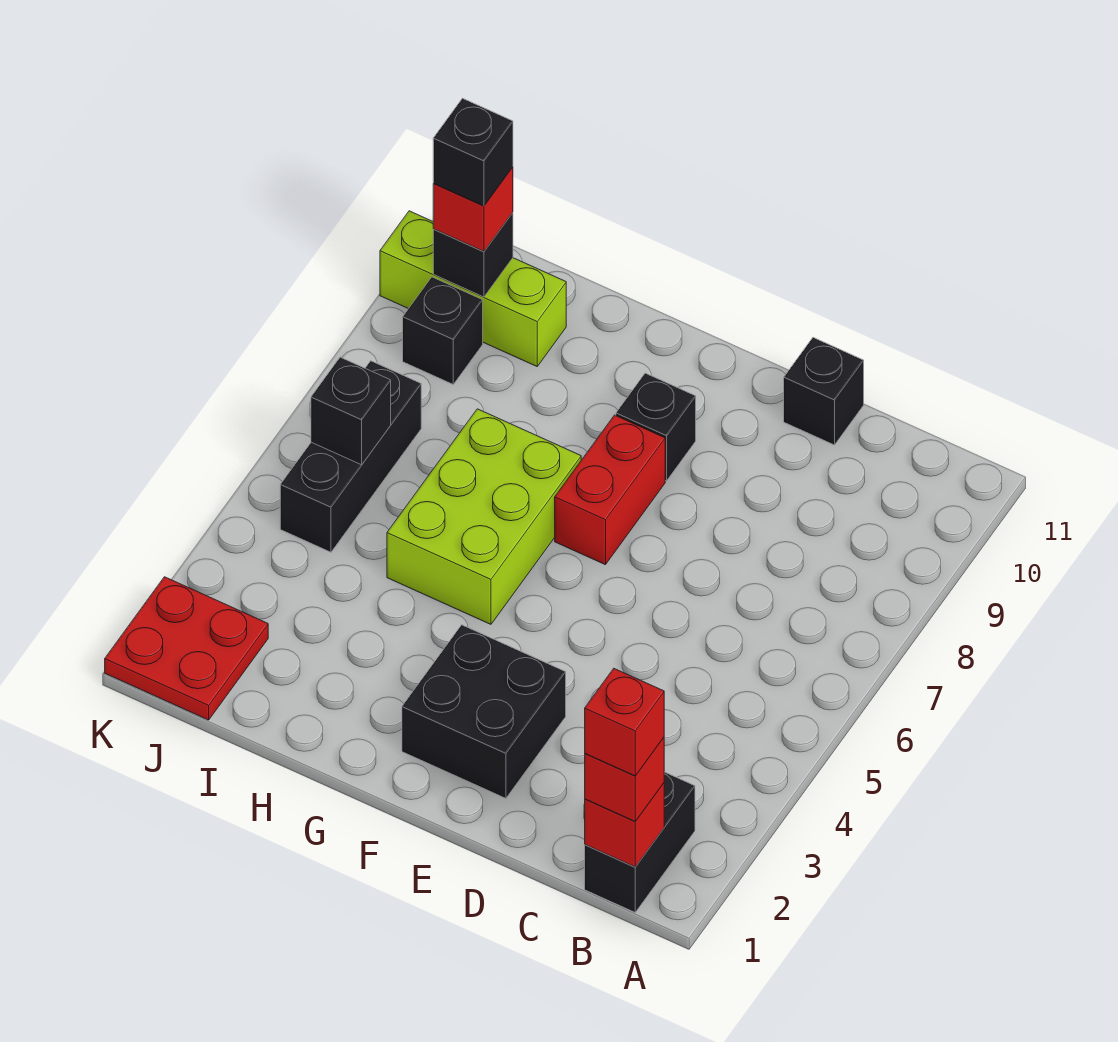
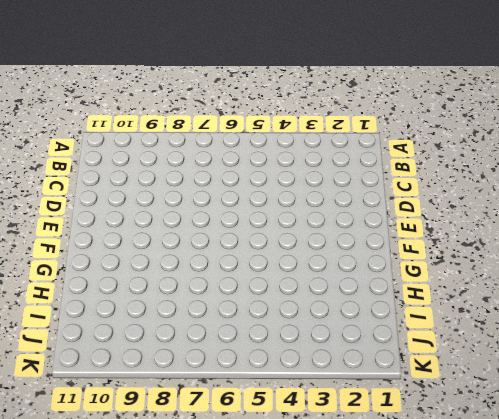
none -> black brick B1:B2 level 1
none -> black brick D11 level 1
none -> black brick E2:F3 level 1

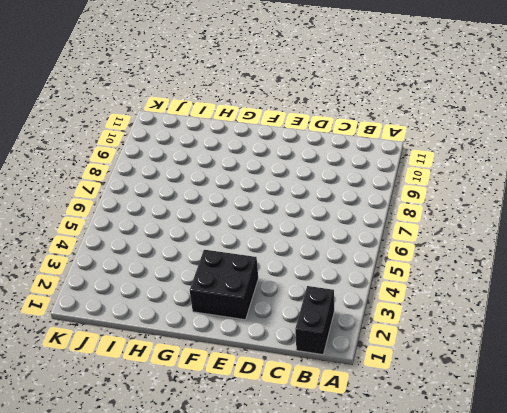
none -> black brick D11 level 1
none -> red brick F7:F8 level 1
none -> black brick F9 level 1

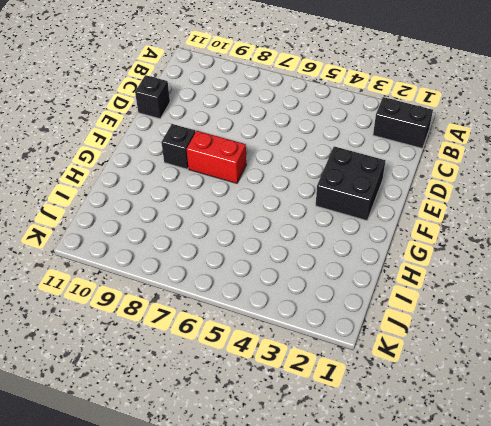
none -> lime brick G5:H7 level 1
none -> lime brick I10:K10 level 1
none -> red plate J1:K2 level 1

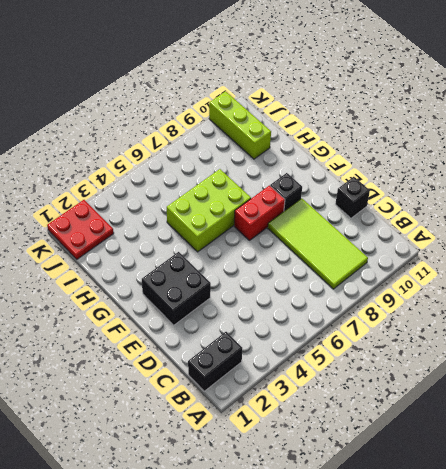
lime tile B8:E9 level 1 -> none
none -> black brick J5:J7 level 1
none -> black brick J9 level 1
none -> red brick B1 level 2

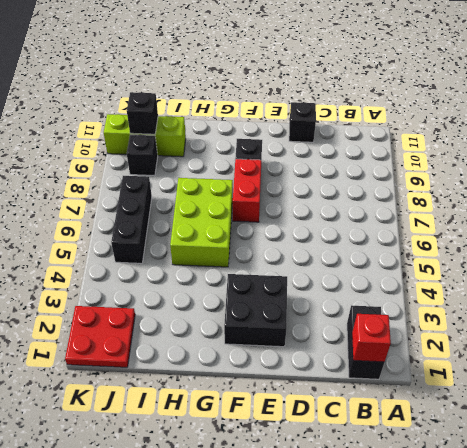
none -> black brick J6 level 2
none -> red brick B1 level 3
none -> red brick J10 level 3

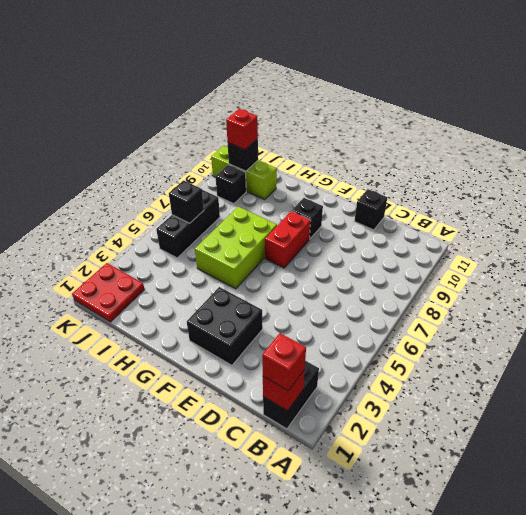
none -> red brick B1 level 4
none -> black brick J10 level 4

